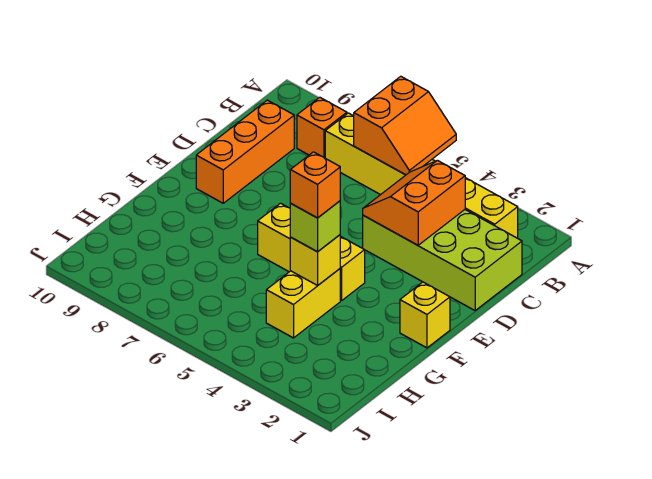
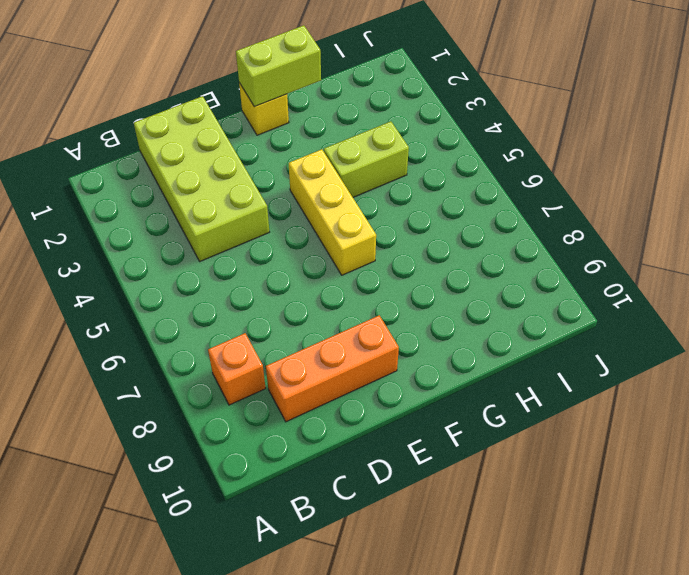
lime brick F1:G1 level 2 -> none
lime brick G4:H4 level 1 -> yellow brick G4:H4 level 1
none -> yellow brick B2:B7 level 1
none -> orange slope A5:B6 level 2 top 6
none -> orange slope C3:D4 level 2 top 3

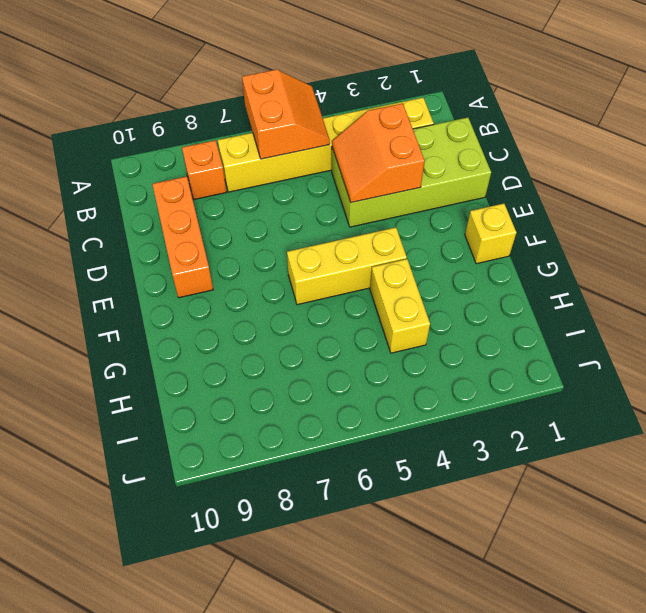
none -> yellow brick G4 level 2
none -> lime brick G4 level 3
none -> orange brick G4 level 4

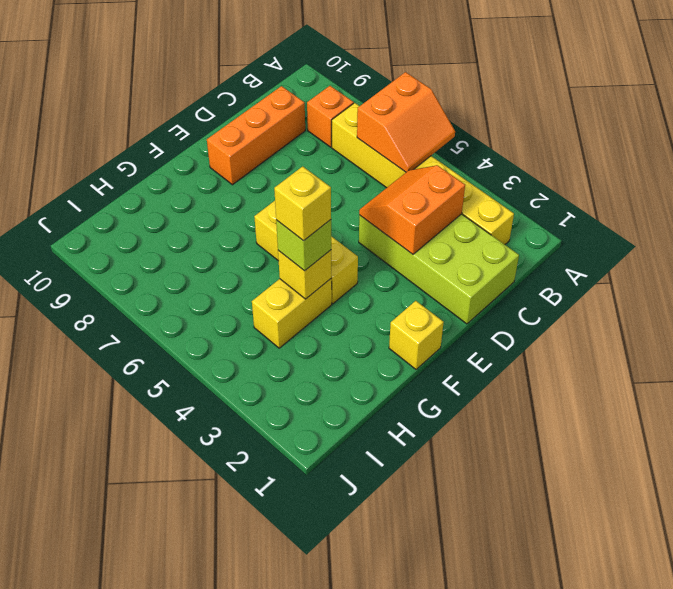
yellow brick G4 level 4 -> orange brick G4 level 4

